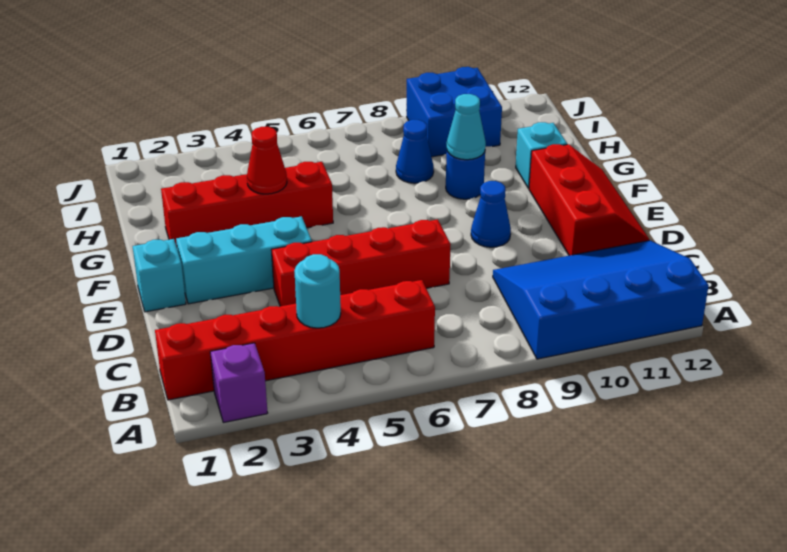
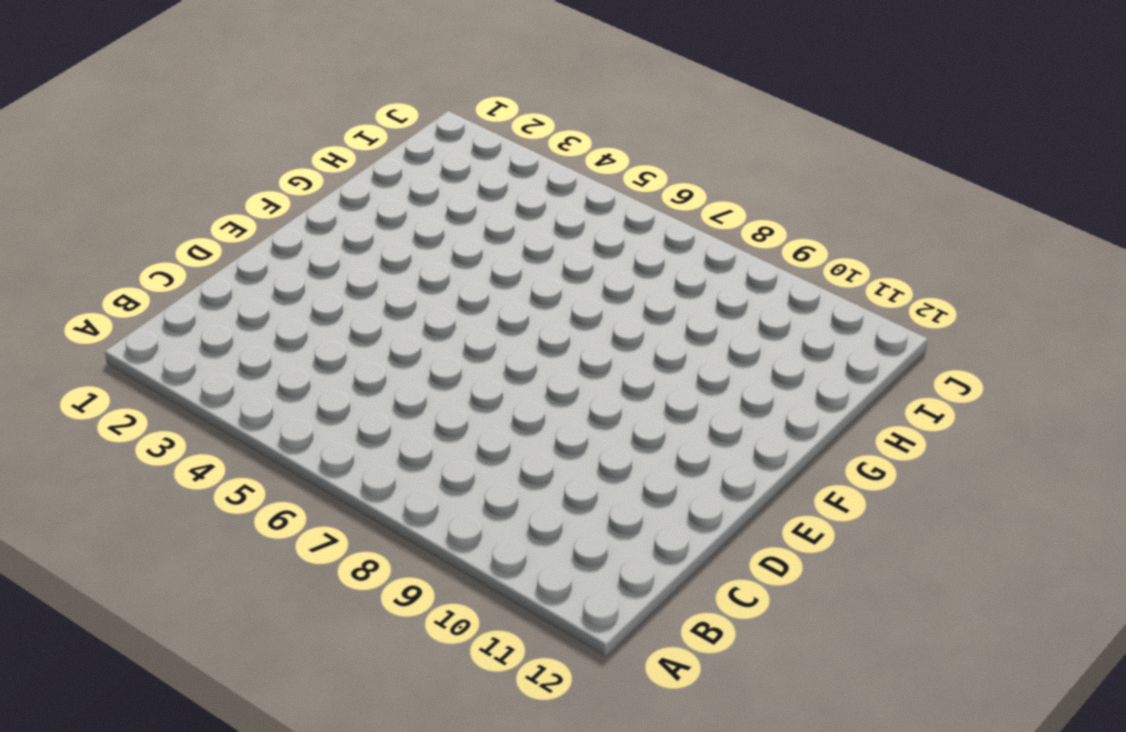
none -> purple brick A2 level 1
none -> blue slope A9:C12 level 1 top A
none -> red brick B1:B6 level 1

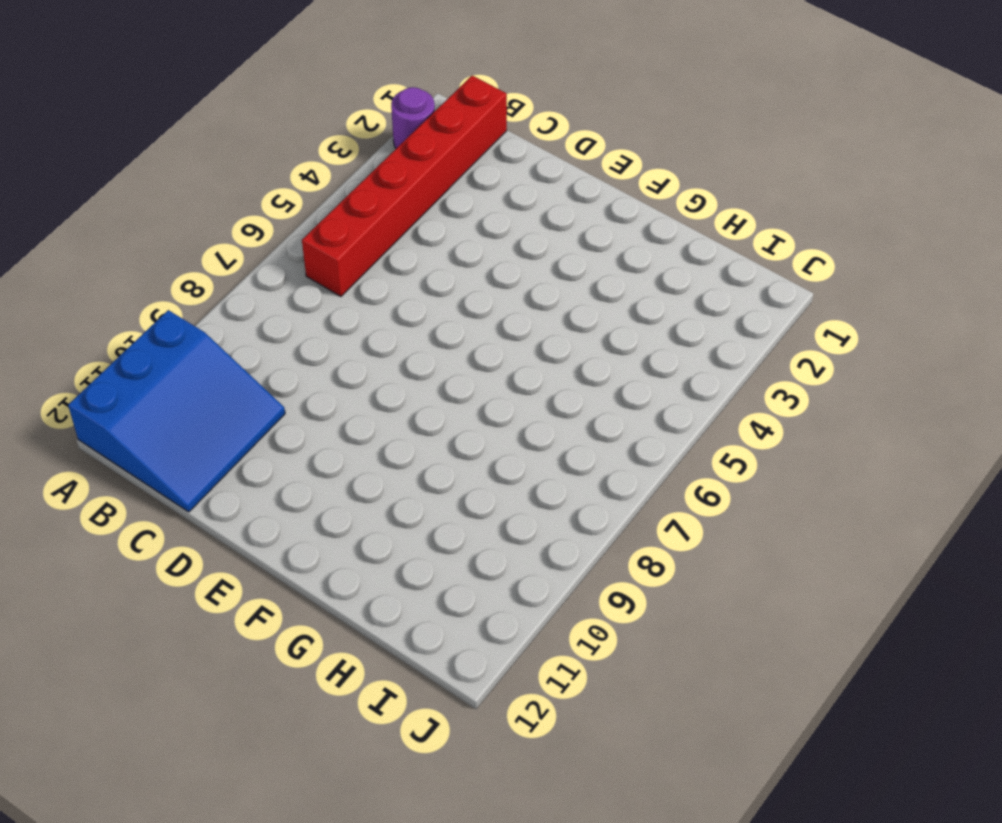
purple round brick A2 level 1 -> purple brick A2 level 1
blue slope A10:C12 level 1 top A -> blue slope A9:C12 level 1 top A
none -> red brick D4:D7 level 1
none -> red slope D11:F12 level 1 top 11
none -> cyan brick E1 level 1

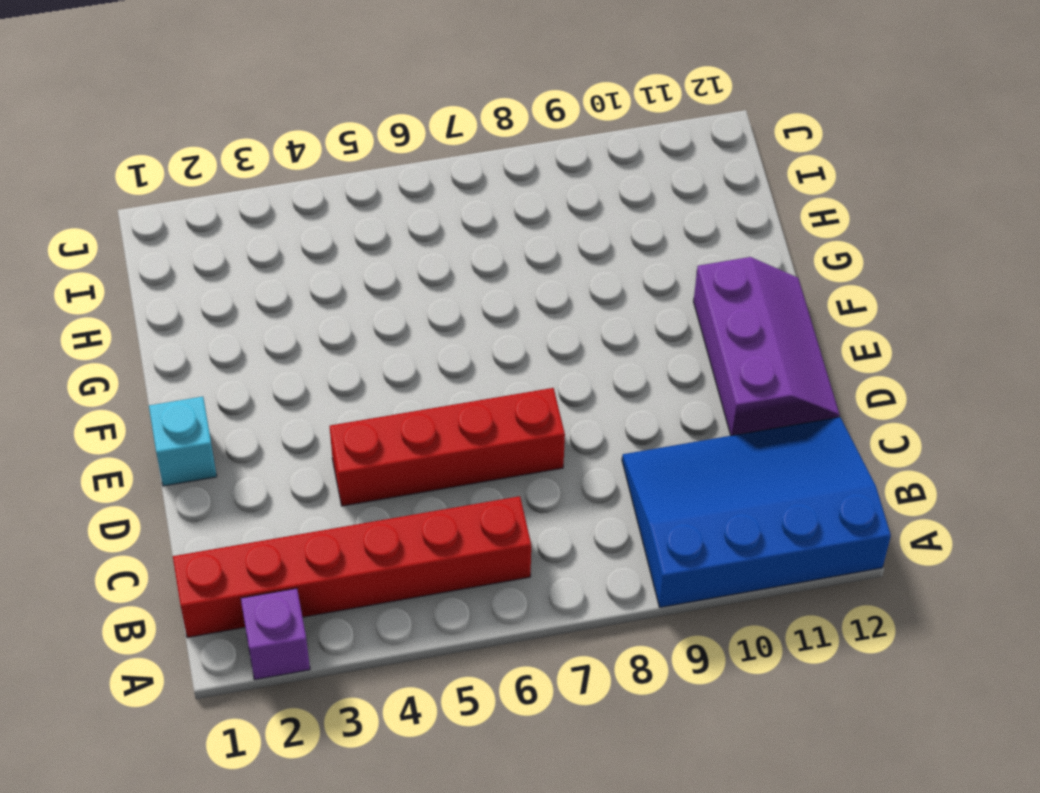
purple slope D11:F12 level 1 top 11 -> red slope D11:F12 level 1 top 11
none -> cyan brick E2:E4 level 1
none -> blue cone E9 level 1
none -> red brick G2:G5 level 1

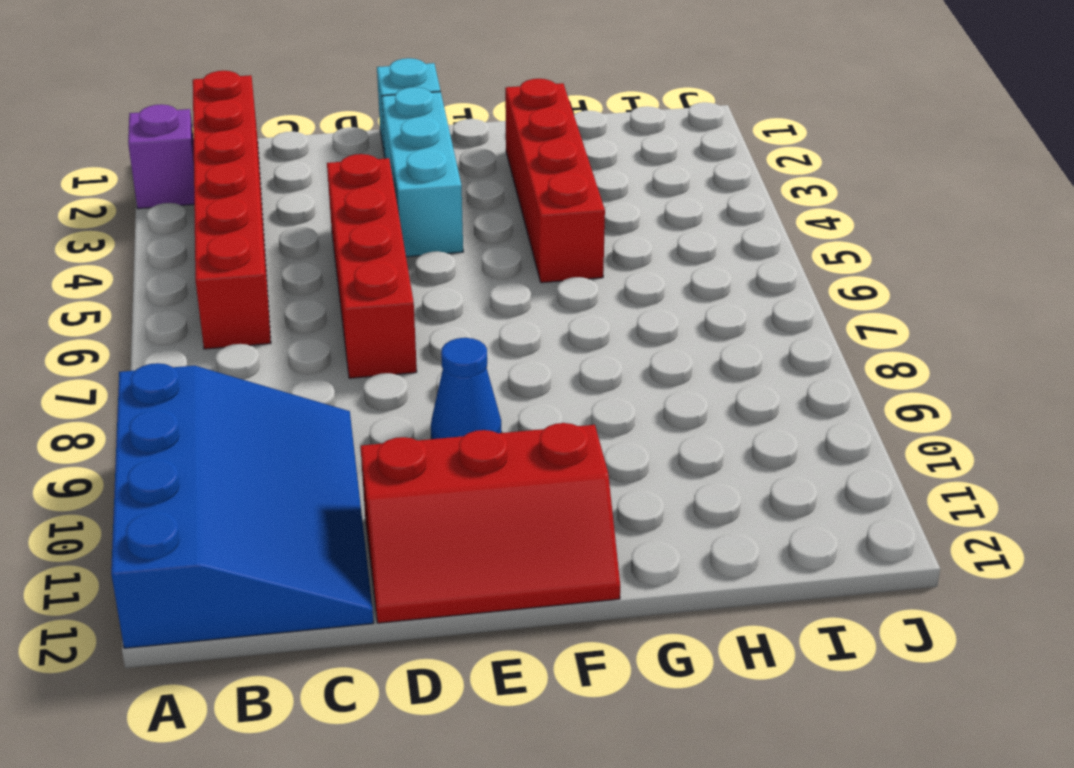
none -> blue round brick G9 level 1
none -> cyan brick G11 level 1
none -> blue cone H8 level 1

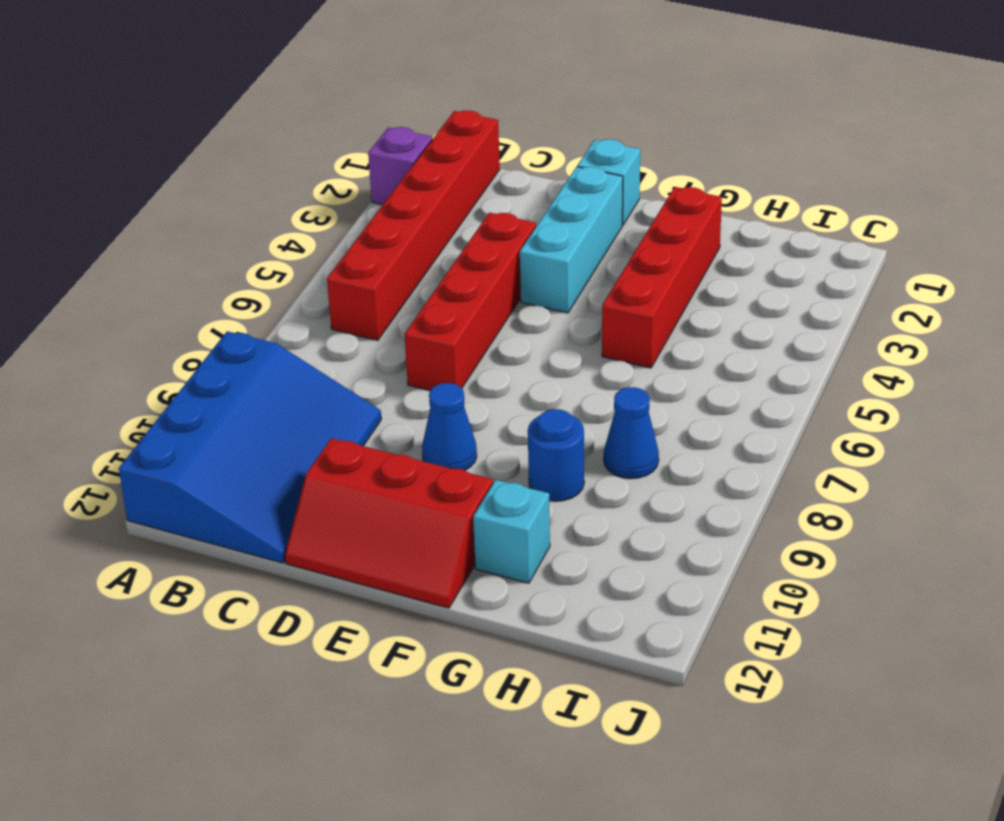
none -> blue brick I9:J10 level 1
none -> cyan round brick B4 level 2
none -> red cone G4 level 2

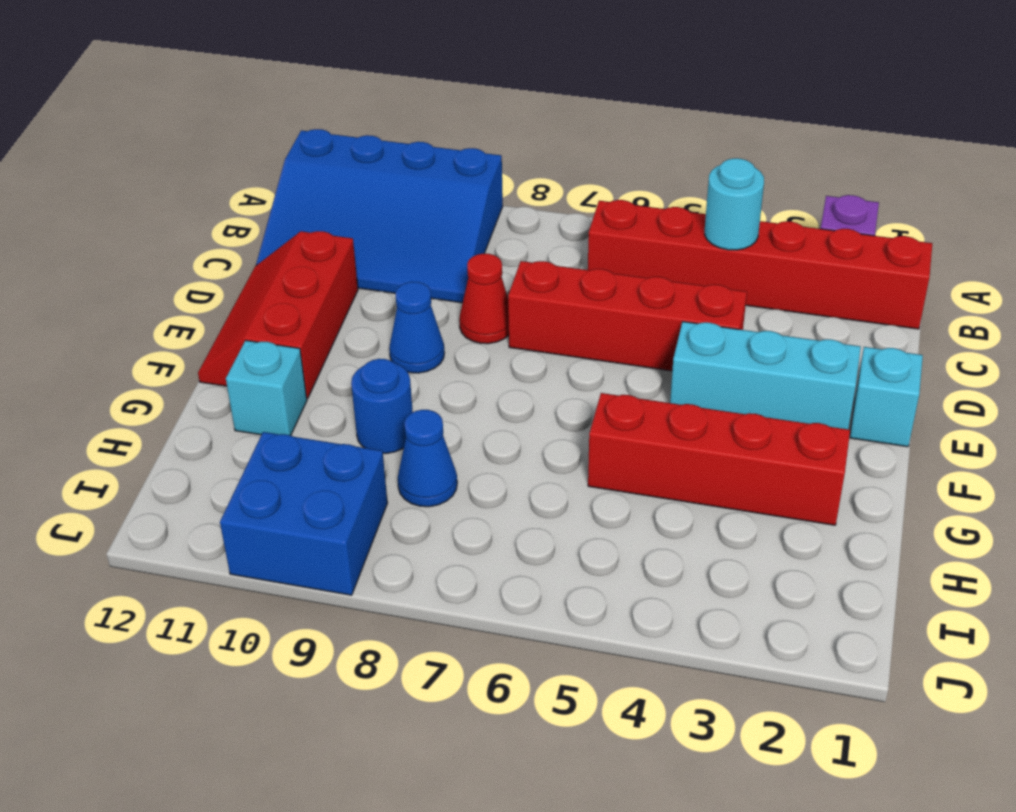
red cone D8 level 1 -> red cone G4 level 2
none -> cyan cone G9 level 2

